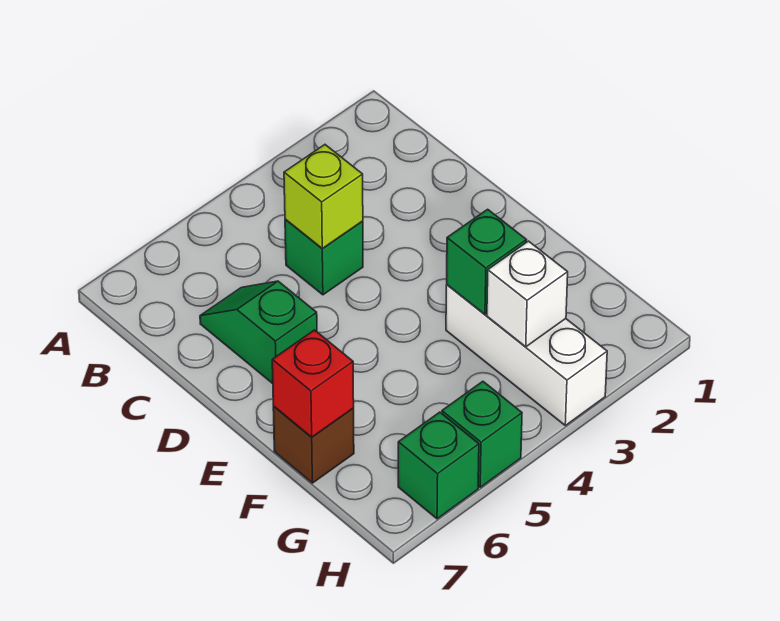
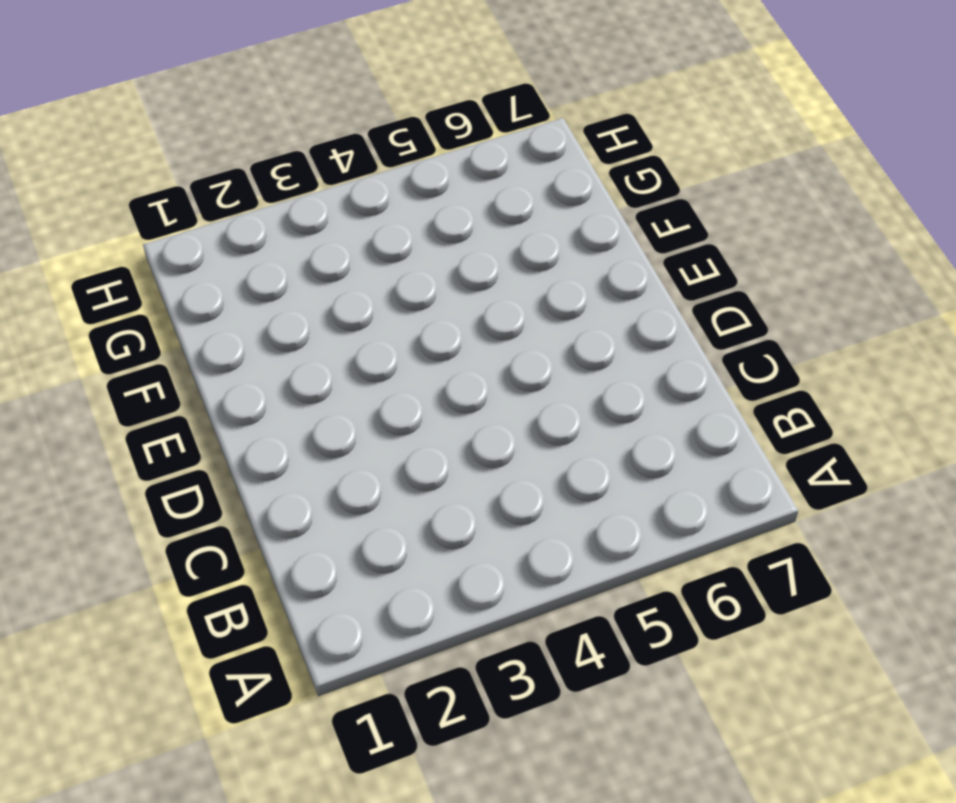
none -> green brick C4 level 1
none -> green slope C6:D6 level 1 top D

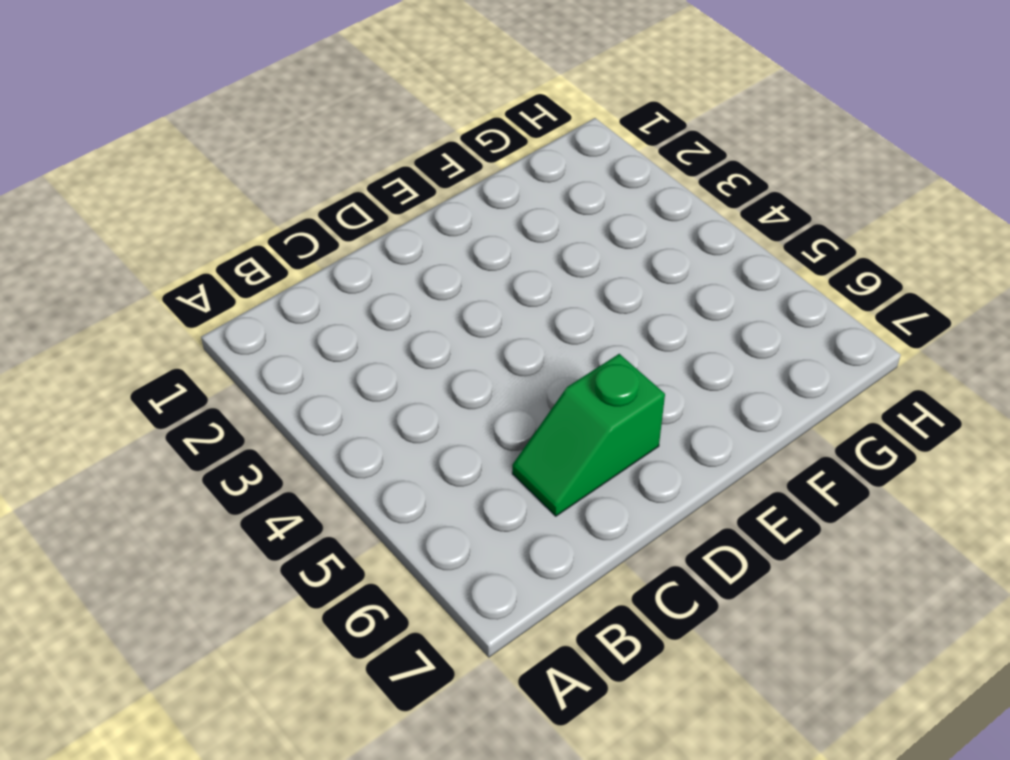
none -> green brick C4 level 1
none -> white brick F3:H3 level 1

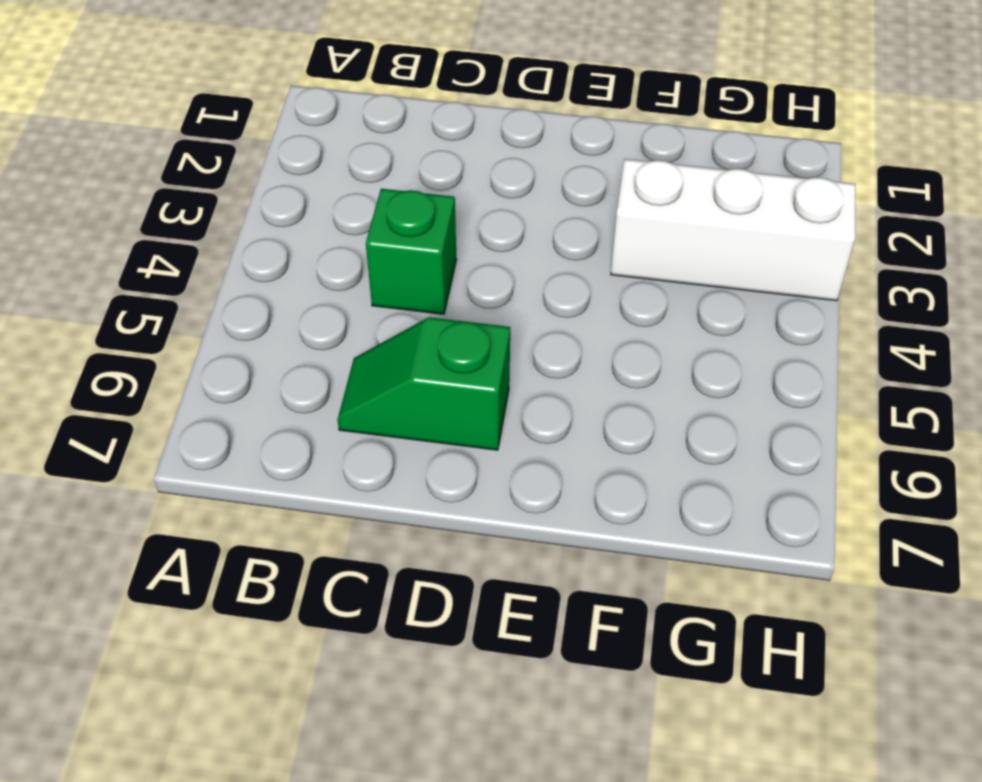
none -> brown brick F7 level 1
none -> green brick H5 level 1

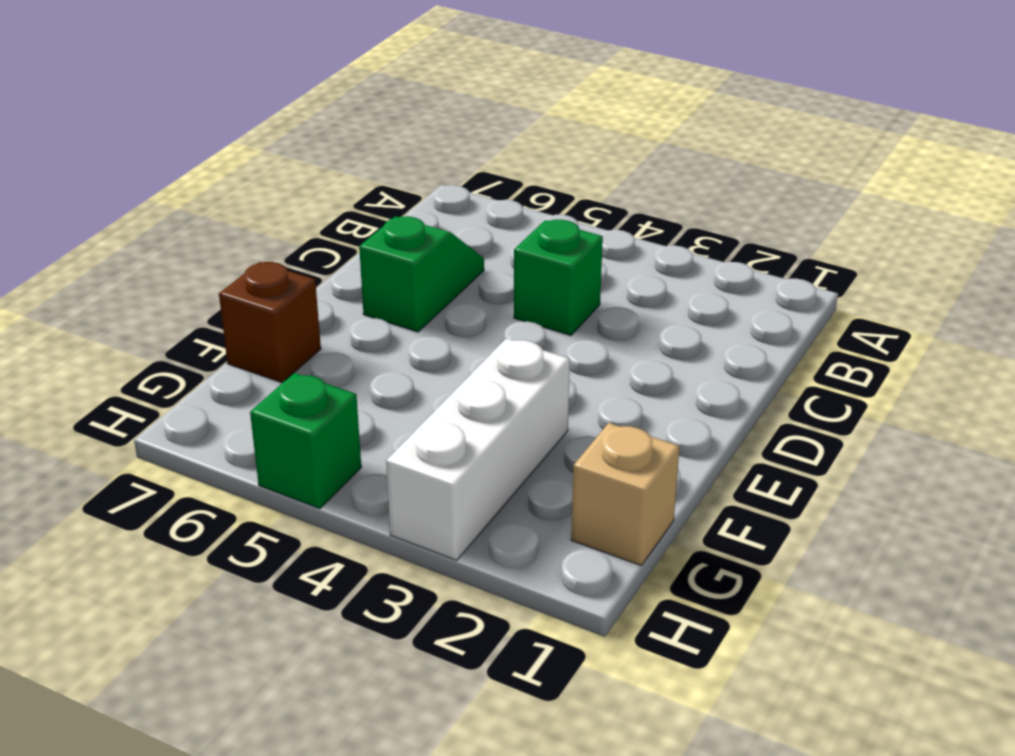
tan brick G1 level 1 -> none
none -> green brick H6 level 1
none -> lime brick C4 level 2

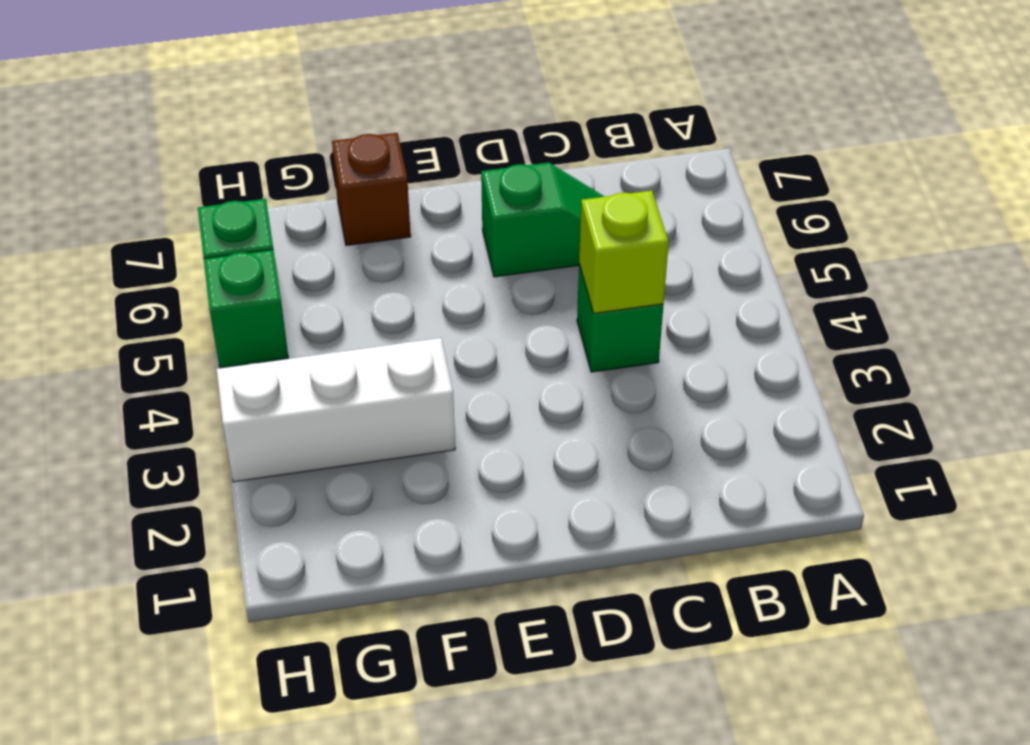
none -> green brick F3 level 2
none -> red brick F7 level 2

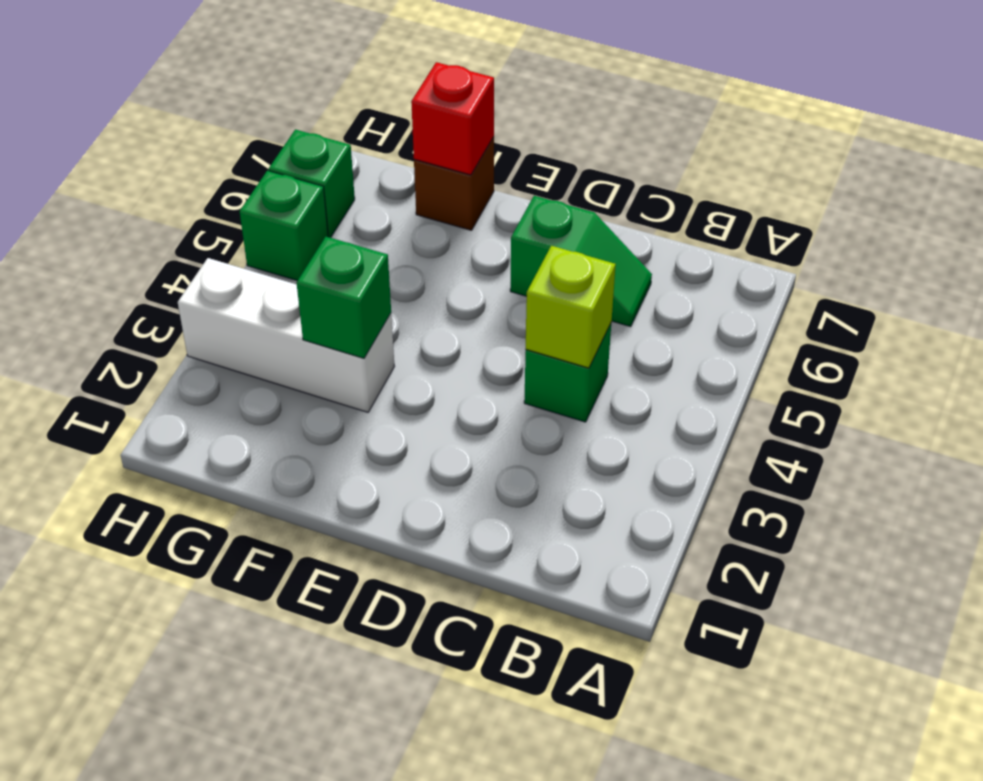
none -> white brick G3 level 2

